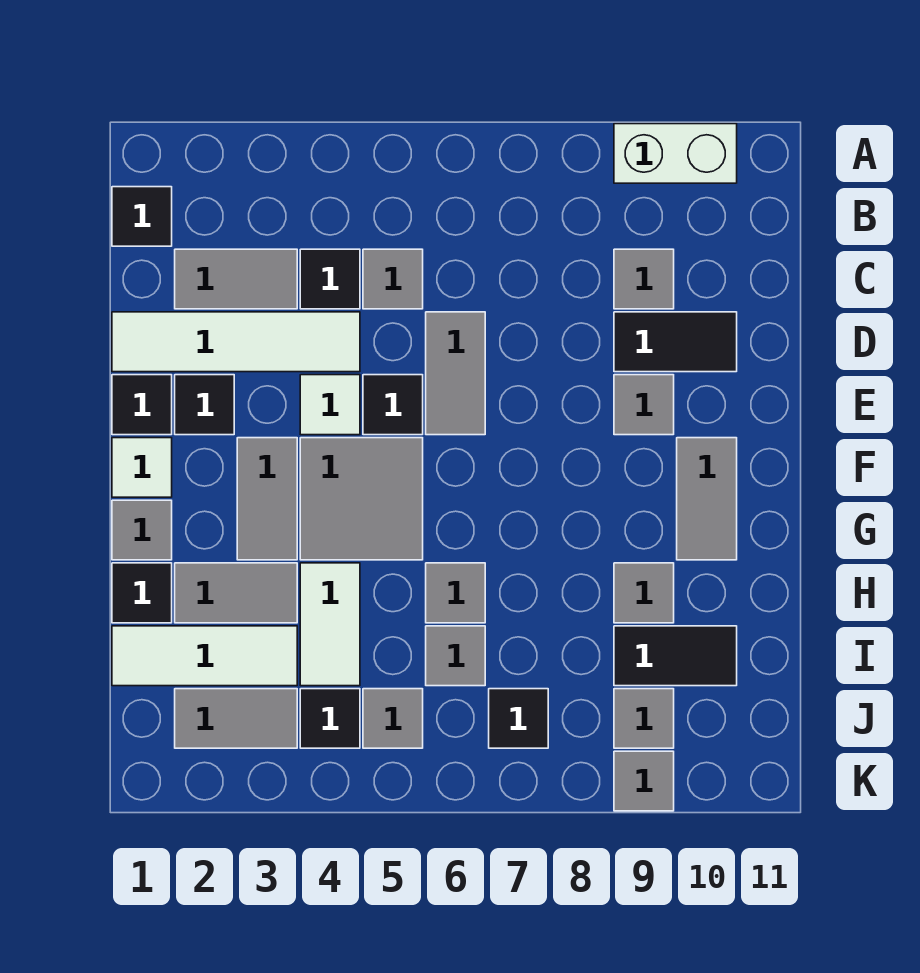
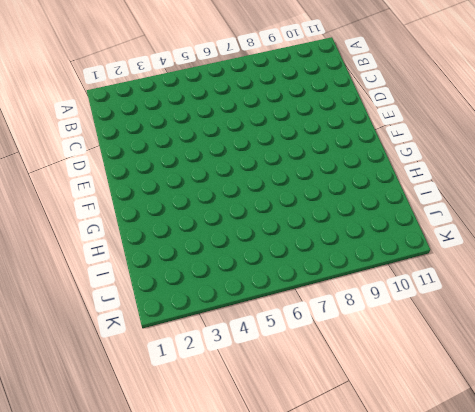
none -> white brick A9:A10 level 1
none -> black tile B1 level 1
none -> grey tile C2:C3 level 1
none -> black tile C4 level 1

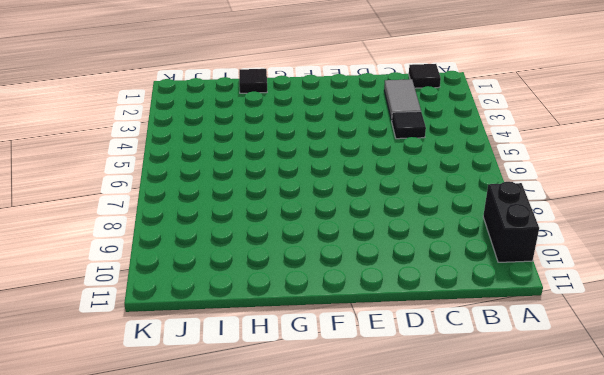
black brick A9:A10 level 1 -> white brick A9:A10 level 1
none -> grey tile C5 level 1
none -> grey tile C9 level 1
none -> white tile D1:D4 level 1
none -> grey tile D6:E6 level 1

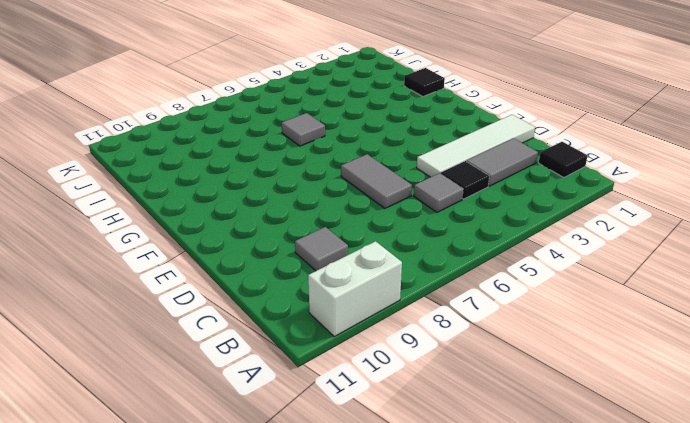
none -> black tile D9:D10 level 1
none -> black tile E1 level 1
none -> black tile E2 level 1
none -> white tile E4 level 1

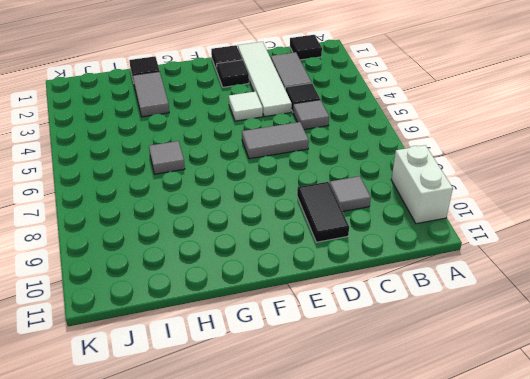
none -> black tile E5 level 1
none -> grey tile E9 level 1
none -> white tile F1 level 1
none -> grey tile F3:G3 level 1

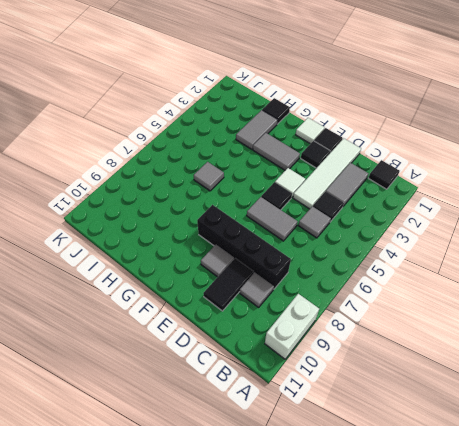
black brick C8:F8 level 1 -> none
none -> grey tile F4:G5 level 1
none -> grey tile F10:G10 level 1
none -> grey tile G1 level 1
none -> white tile H4:I4 level 1

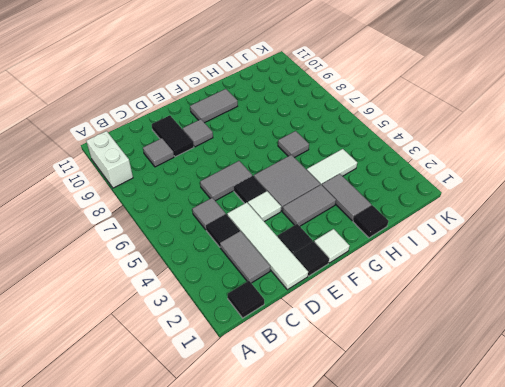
none -> grey tile G1 level 1
none -> grey tile H9 level 1
none -> white tile I1:I3 level 1
none -> grey tile I6 level 1

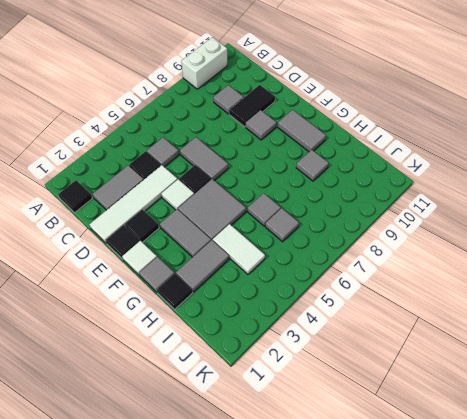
none -> white tile I1:I3 level 1
none -> black tile I9:I10 level 1
none -> grey tile J2:J3 level 1
none -> black tile J4 level 1

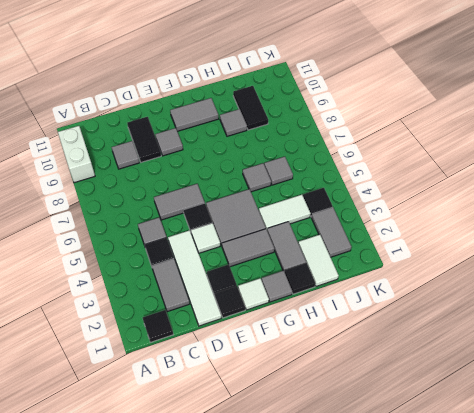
white tile I1:I2 level 1 -> white tile I1:I3 level 1
none -> grey tile J5 level 1
none -> black tile J7 level 1
none -> grey tile J9 level 1
none -> grey tile K9 level 1

